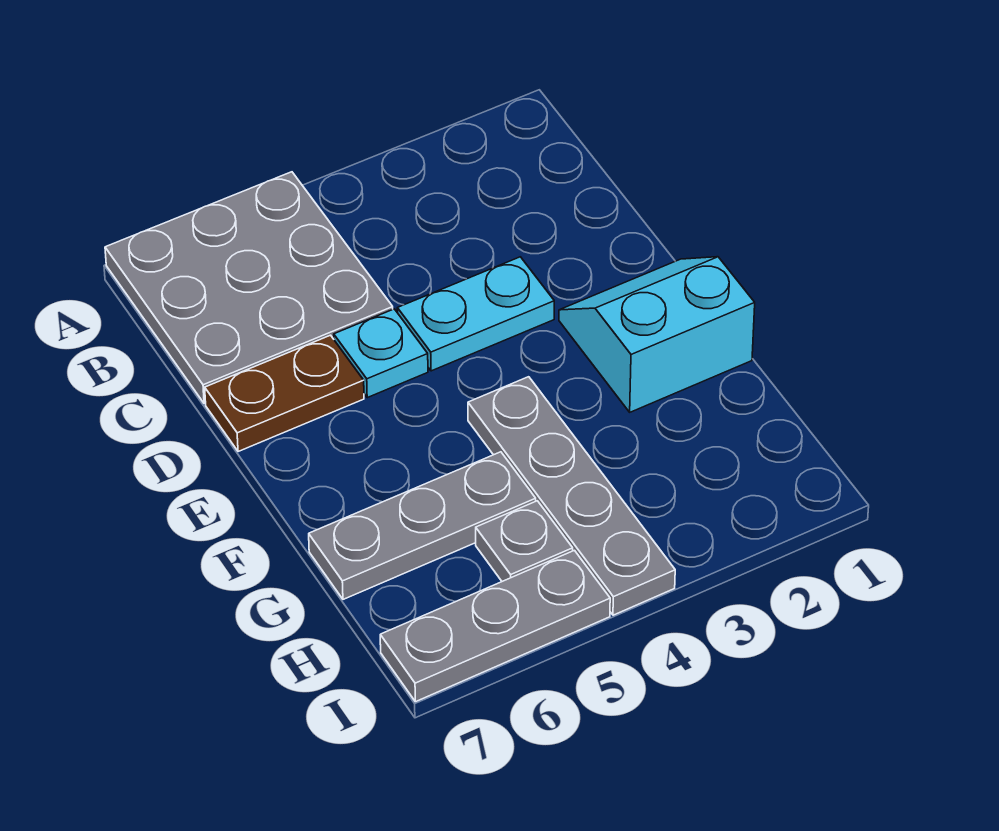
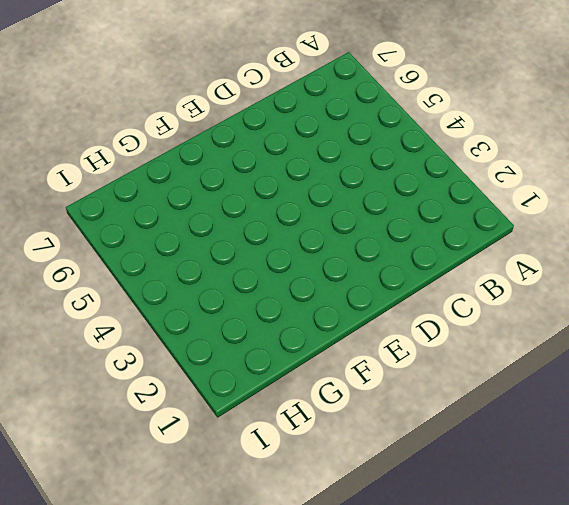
none -> grey plate A5:C7 level 1
none -> cyan plate D3:D4 level 1

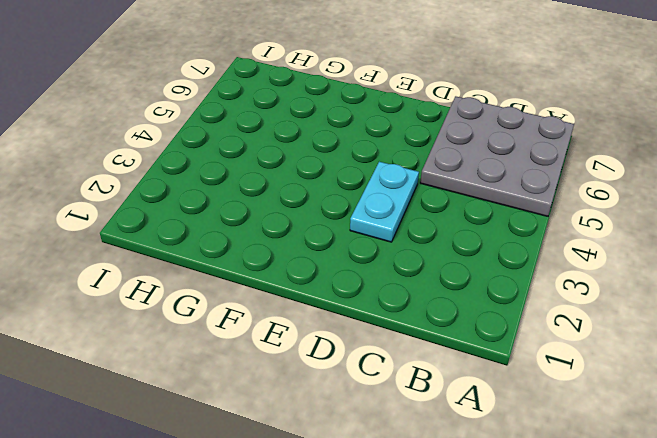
none -> cyan plate D5 level 1
none -> brown plate D6:D7 level 1

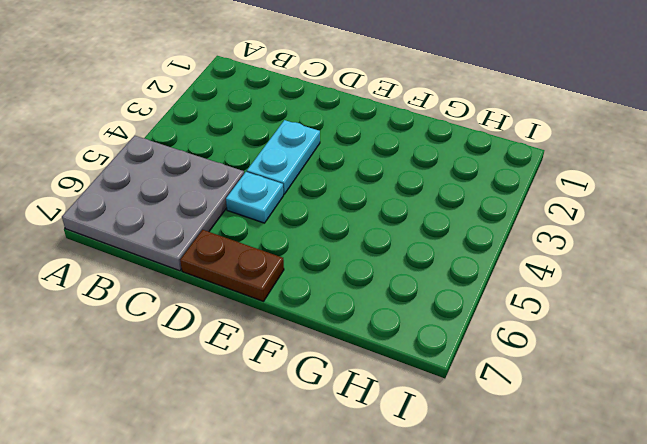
brown plate D7:E7 level 1 -> brown plate D6:D7 level 1
none -> cyan slope E1:F2 level 1 top F
none -> grey plate F4:I4 level 1

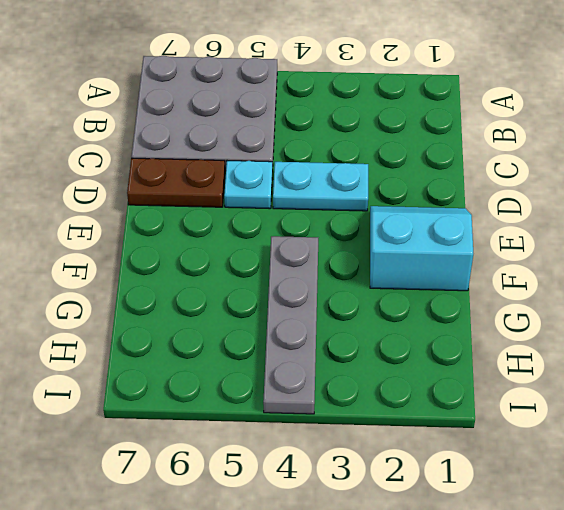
none -> grey plate G5:G7 level 1
none -> grey plate H5 level 1

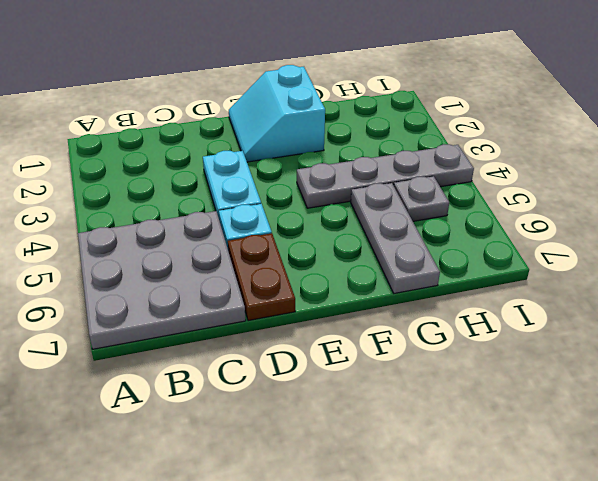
none -> grey plate I5:I7 level 1

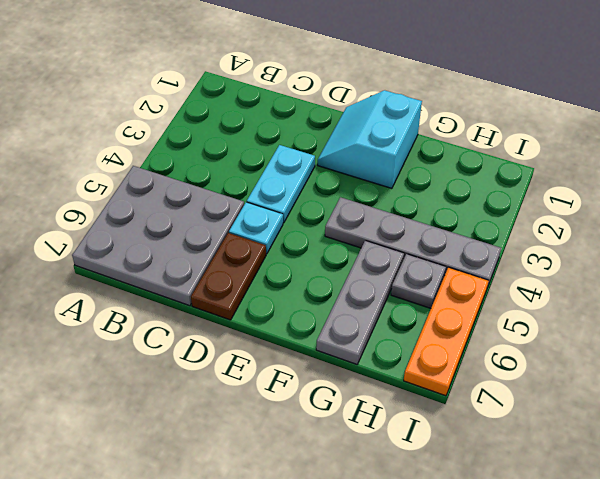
orange plate I5:I7 level 1 -> grey plate I5:I7 level 1

